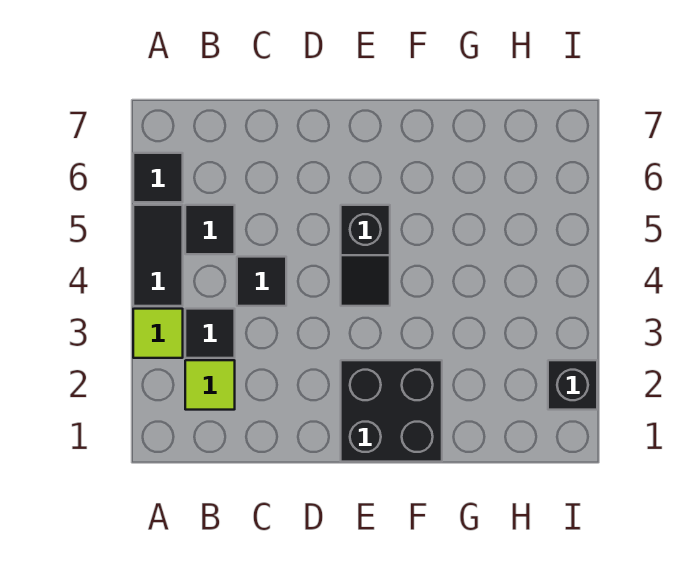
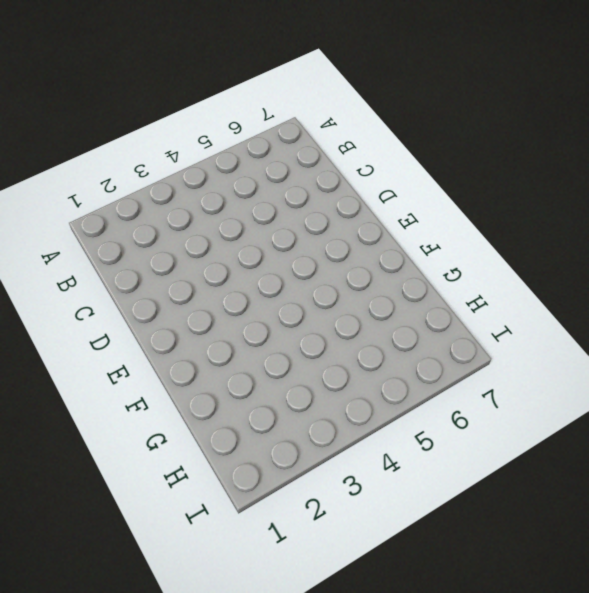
none -> lime tile A3 level 1
none -> black tile A4:A5 level 1

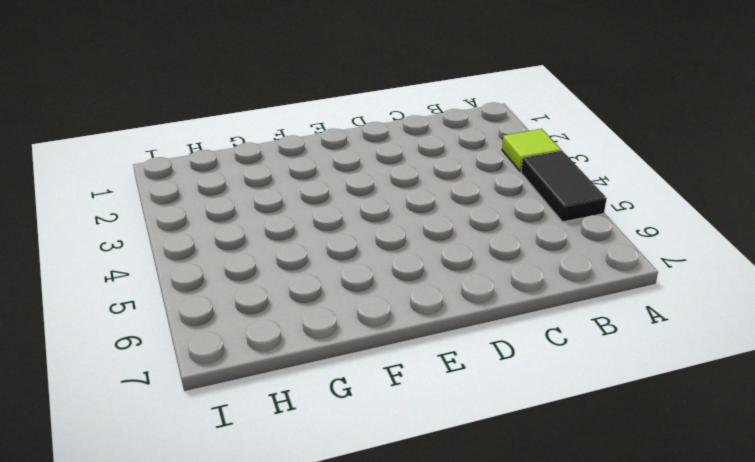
none -> black tile A6 level 1
none -> lime tile B2 level 1

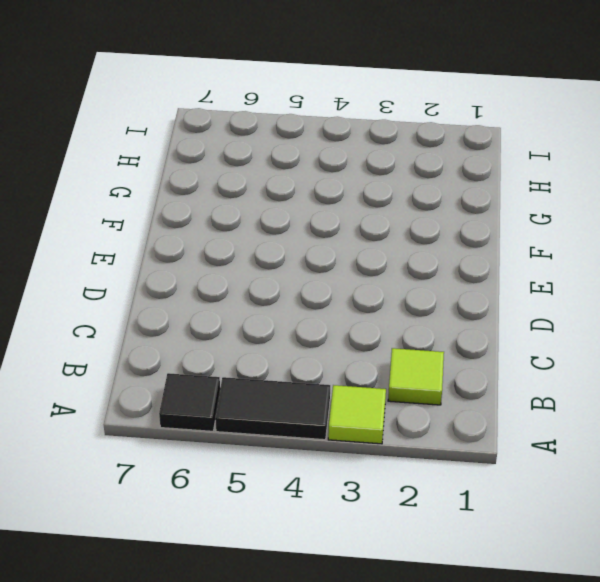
none -> black tile B3 level 1
none -> black tile B5 level 1

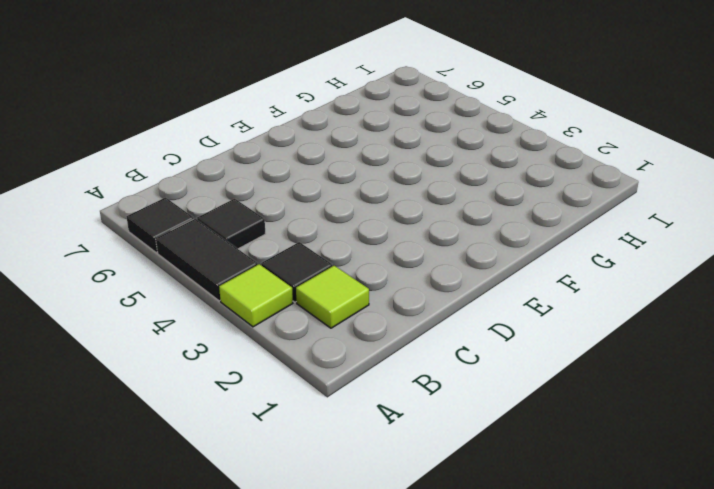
none -> black tile C4 level 1
none -> black brick E1:F2 level 1

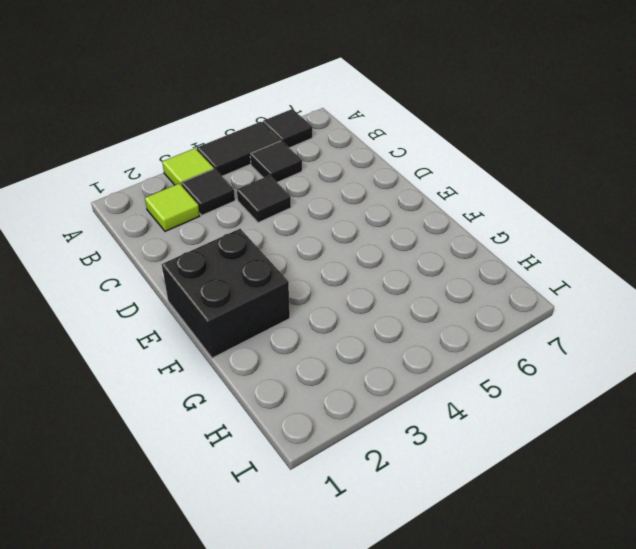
none -> black slope E4:E5 level 1 top 5
none -> black brick I2 level 1

